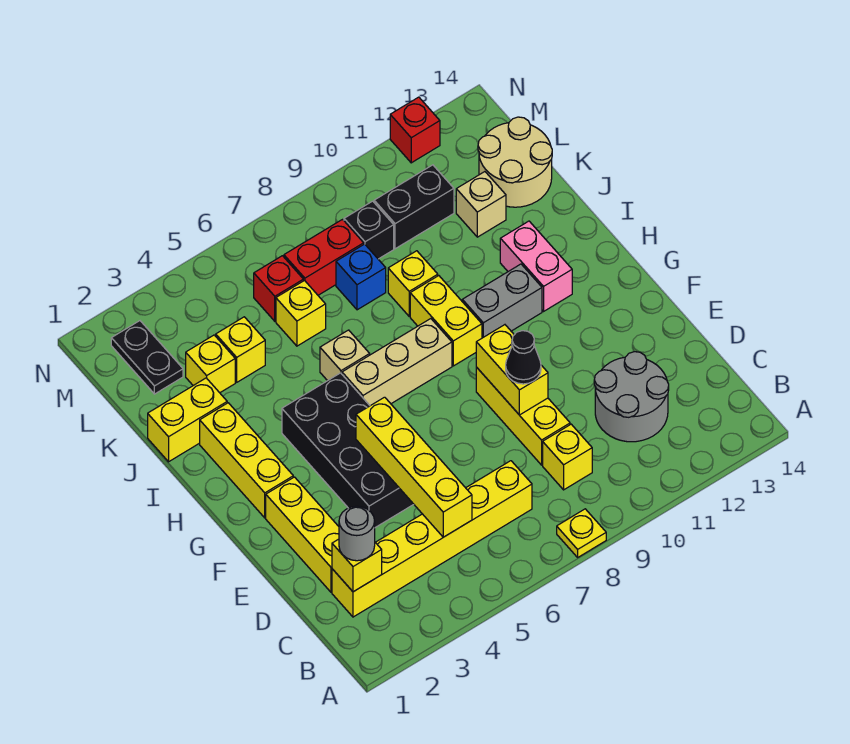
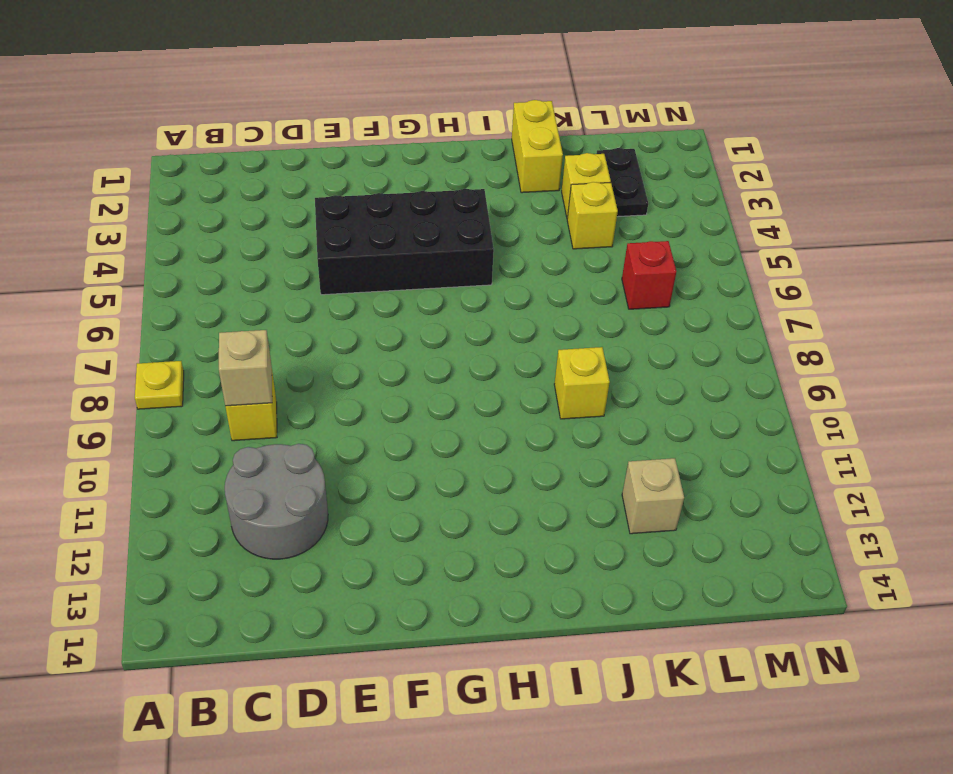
tan brick C9 level 2 -> tan brick I6 level 1
black plate L2:L3 level 1 -> black plate L2:M2 level 1
none -> yellow brick C2:C7 level 1
none -> yellow brick D2:F2 level 1
none -> yellow brick D9:F9 level 1
none -> yellow brick G2:I2 level 1

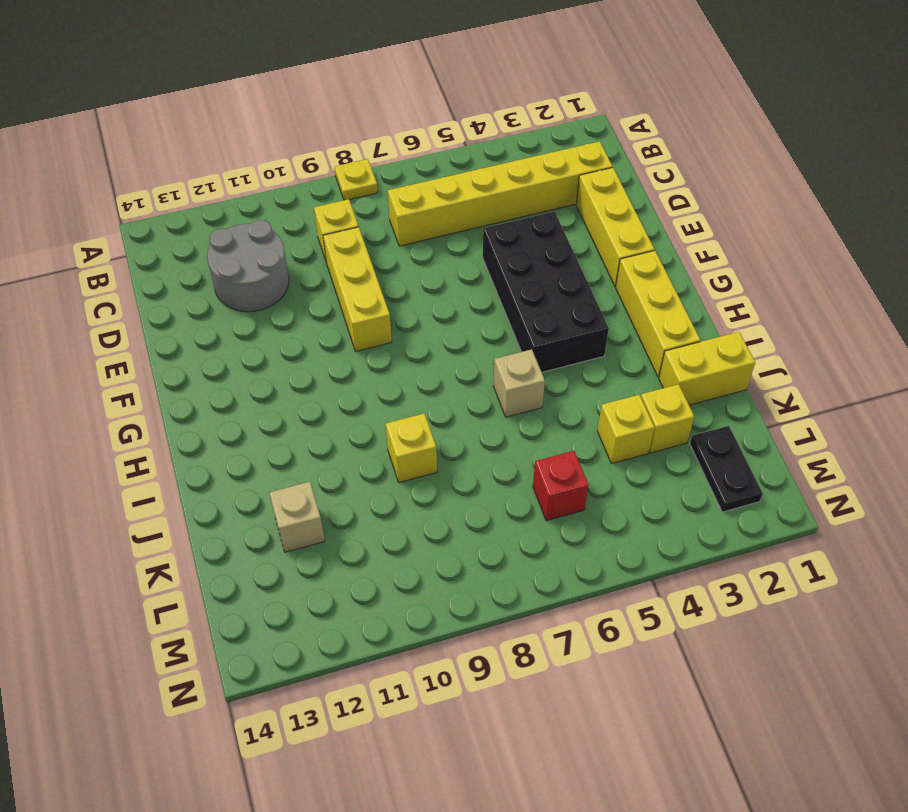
none -> tan brick H6:H8 level 1
none -> yellow brick H9:I9 level 1
none -> grey brick H10:H11 level 1
none -> pink brick H12:I12 level 1

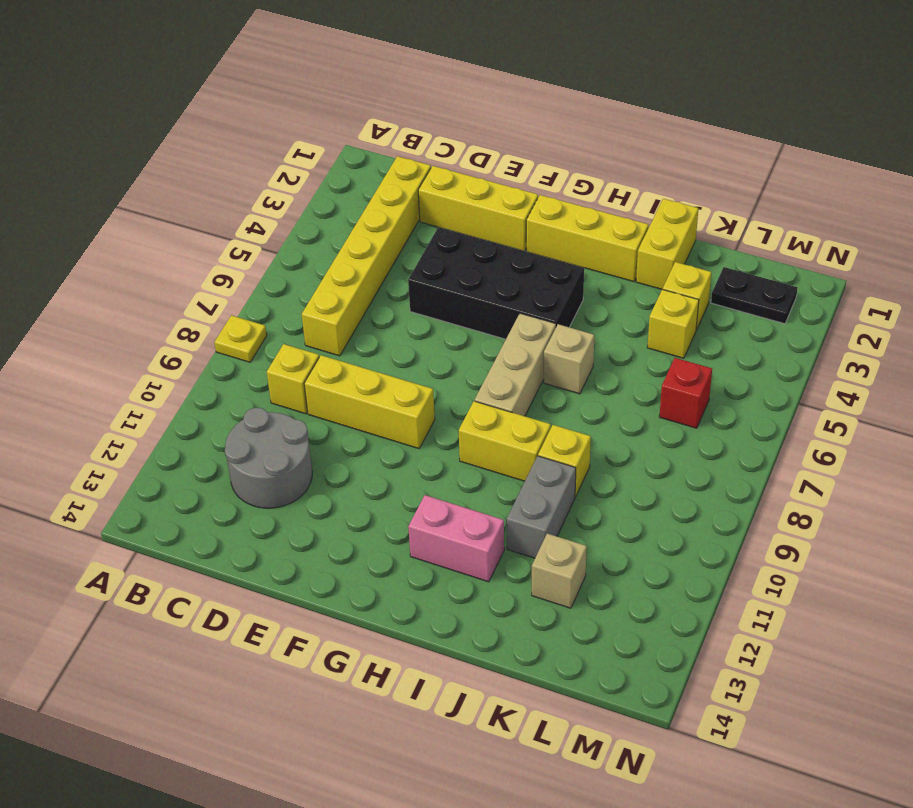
grey brick J10:J11 level 1 -> grey brick H10:H11 level 1
none -> yellow brick K6 level 1
none -> blue brick K8 level 1
none -> tan round brick K13:L14 level 1
none -> red brick L7:L8 level 1

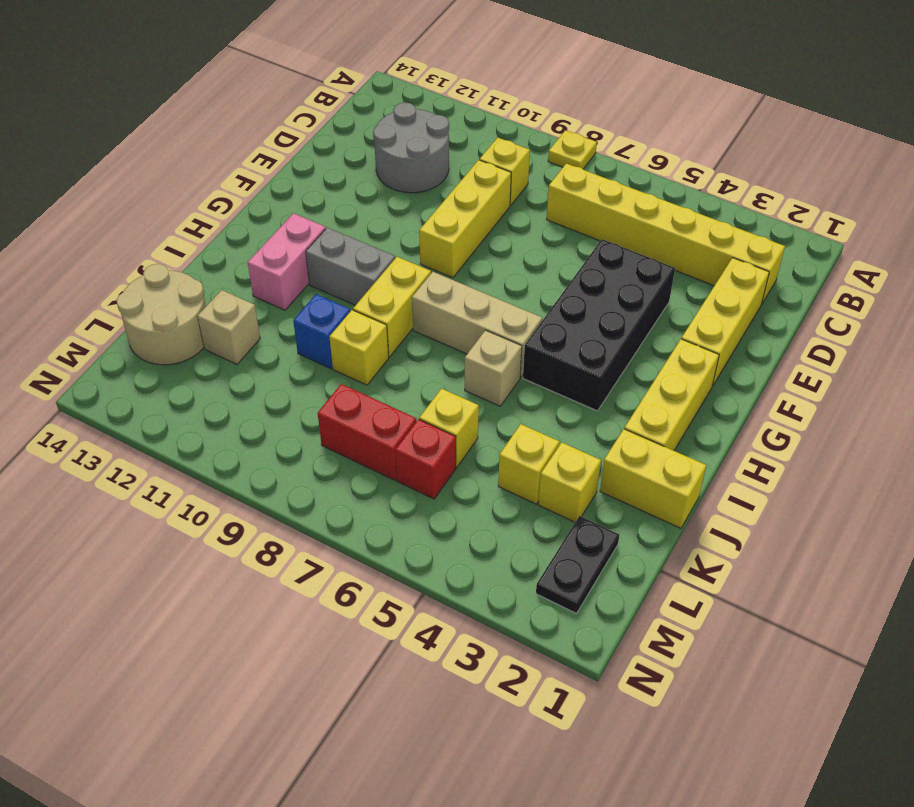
blue brick J10 level 1 -> blue brick K8 level 1
none -> black brick L9 level 1
none -> black brick L10:L11 level 1
none -> red brick N12 level 1
none -> yellow brick C2 level 2

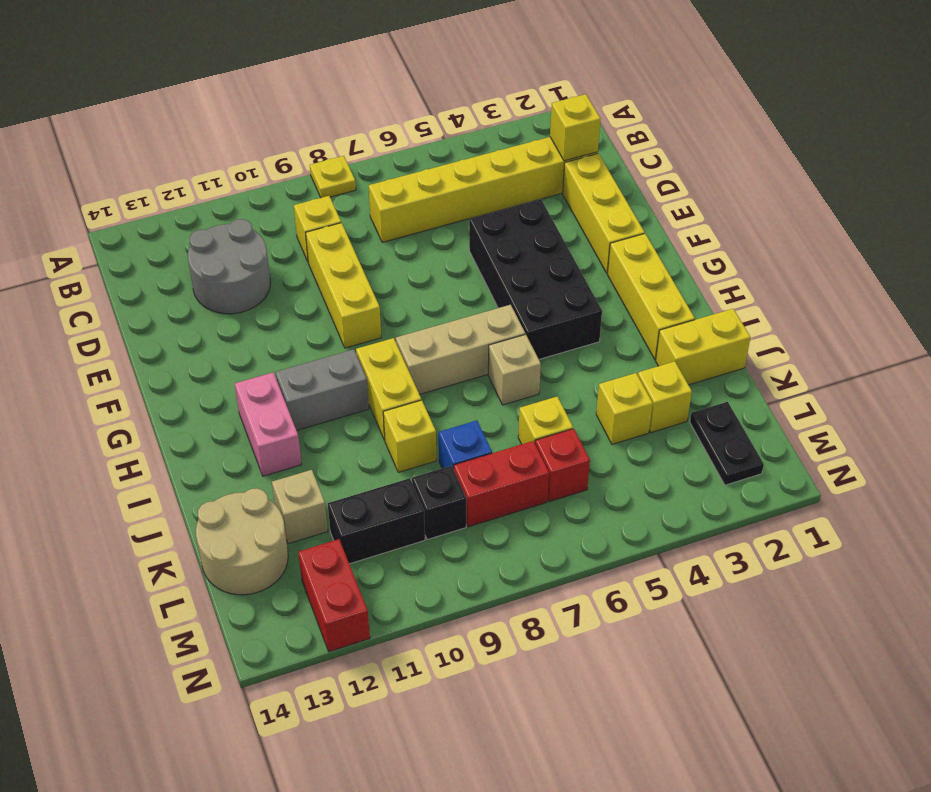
red brick M12:N12 level 1 -> red brick N12 level 1
none -> yellow brick C5:F5 level 2
none -> yellow brick E9:F9 level 2
none -> grey round brick C2 level 3
none -> black cone E9 level 3

